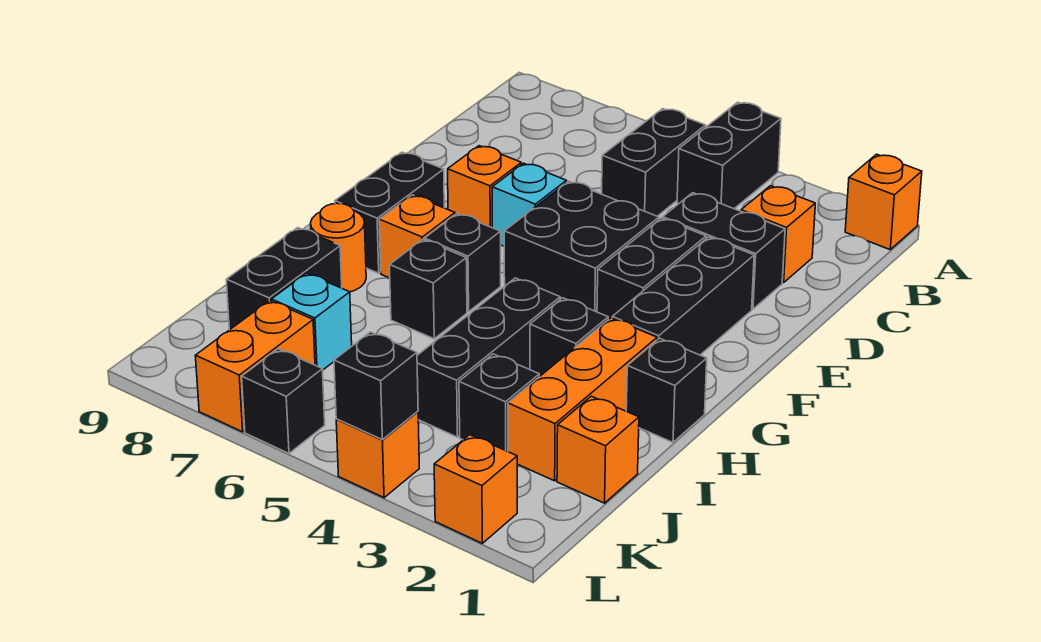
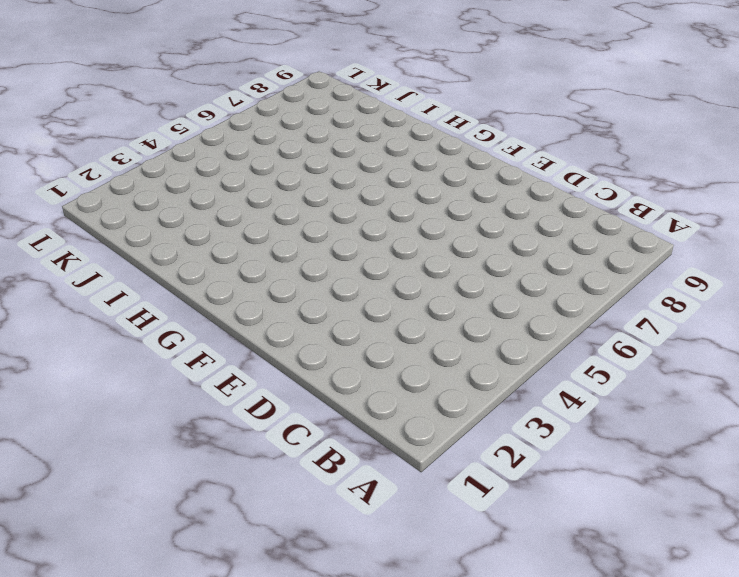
none -> orange brick A1 level 1
none -> black brick A4:B4 level 1
none -> black brick B5:C5 level 1

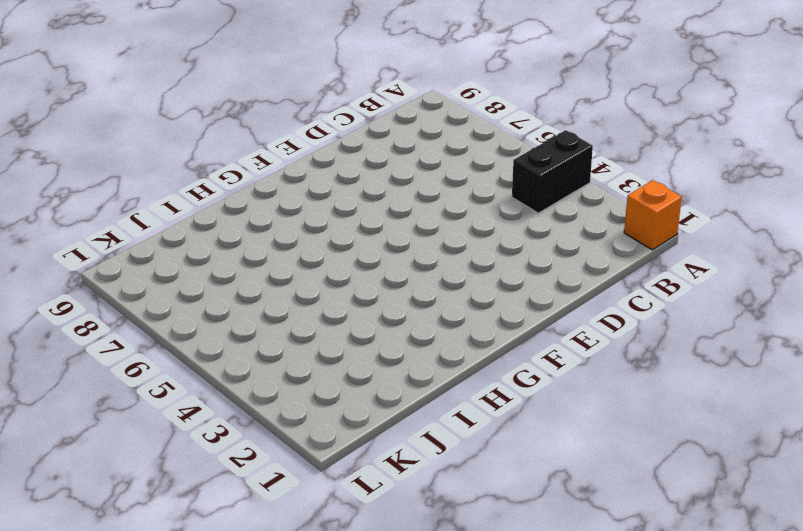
none -> black brick B5:C5 level 1
none -> orange brick C2 level 1
none -> black brick D2:D3 level 1

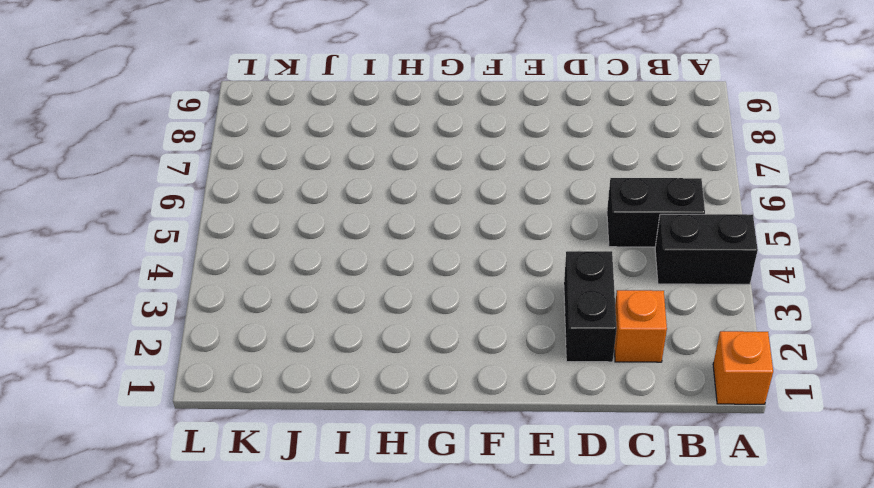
none -> black brick E2:G2 level 1
none -> black brick E3:F3 level 1
none -> black brick E4:F5 level 1

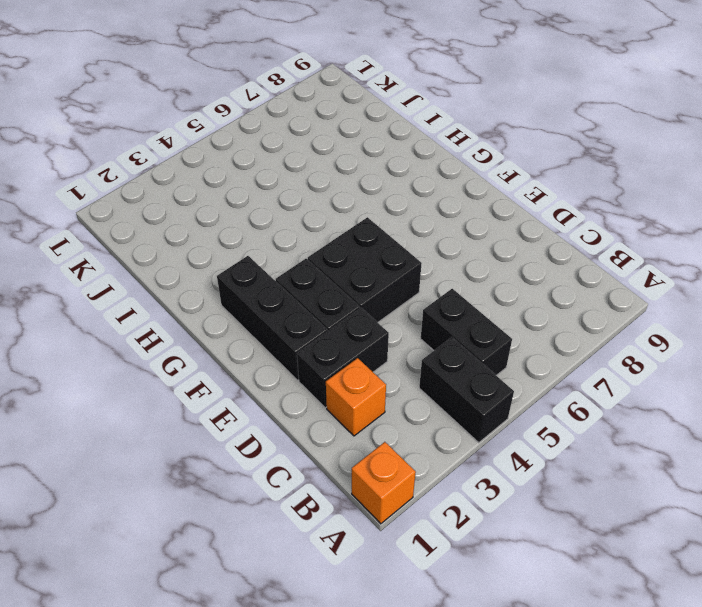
none -> cyan brick E6 level 1
none -> orange brick E7 level 1
none -> black brick F8:G8 level 1

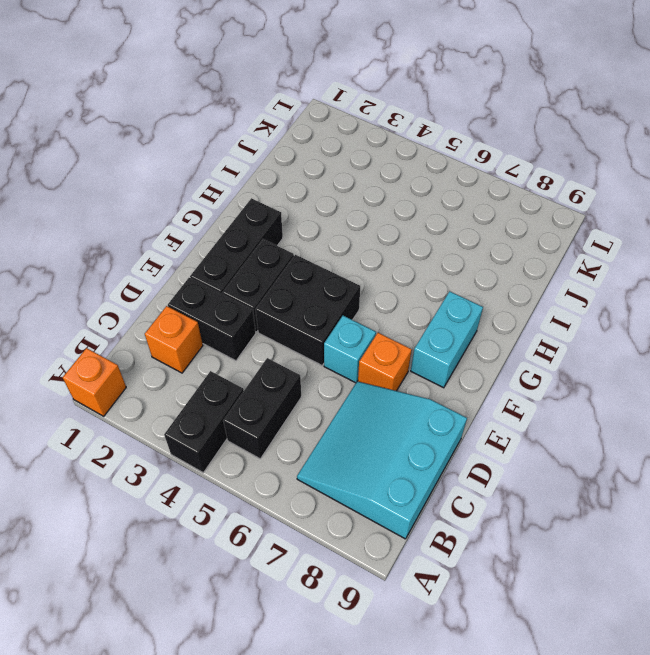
cyan slope B7:D9 level 1 top 9 -> none
cyan brick F8:G8 level 1 -> black brick F8:G8 level 1
none -> black brick G6 level 1
none -> orange brick G7 level 1
none -> black brick H1 level 1

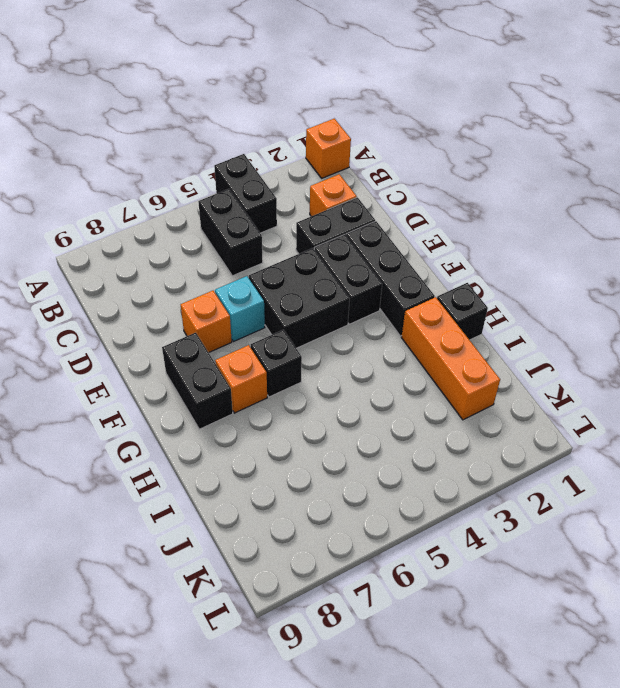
none -> black brick H3 level 1
none -> black brick H4:J4 level 1
none -> black brick H6 level 1

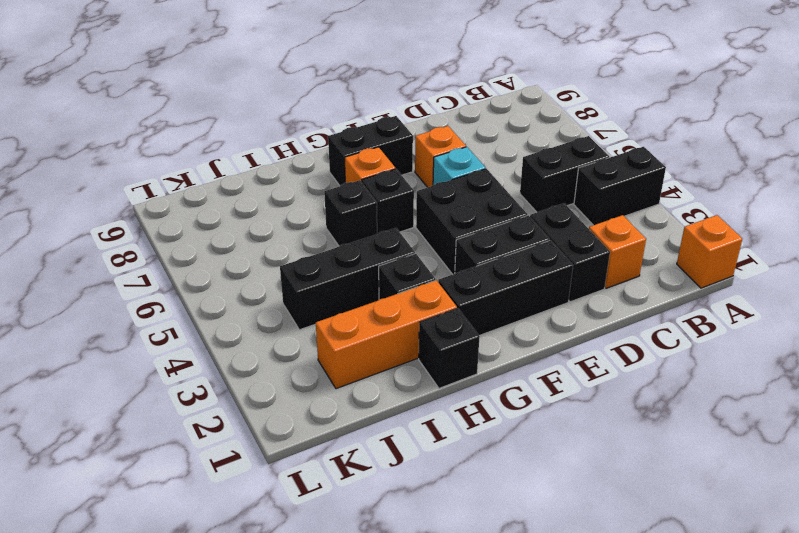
none -> orange round brick H8 level 1
none -> black brick I8:J8 level 1
none -> orange brick J1 level 1

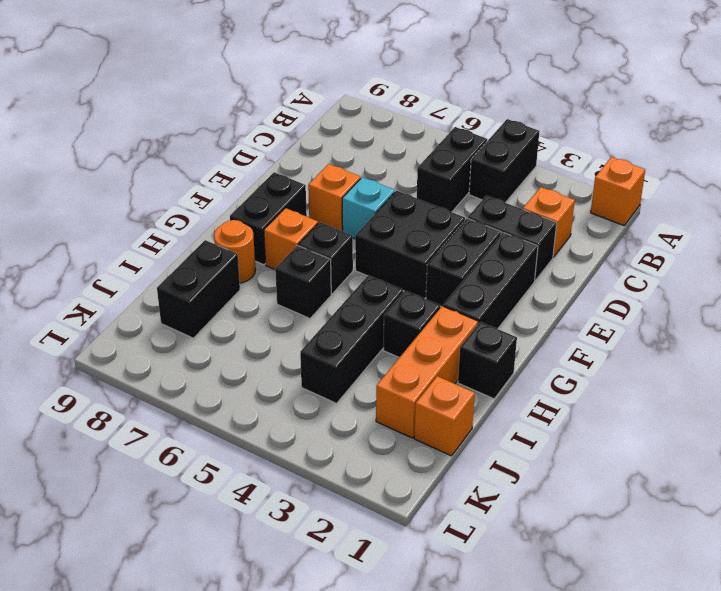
none -> black brick J3 level 1
none -> cyan brick J7 level 1
none -> orange brick K7:L7 level 1

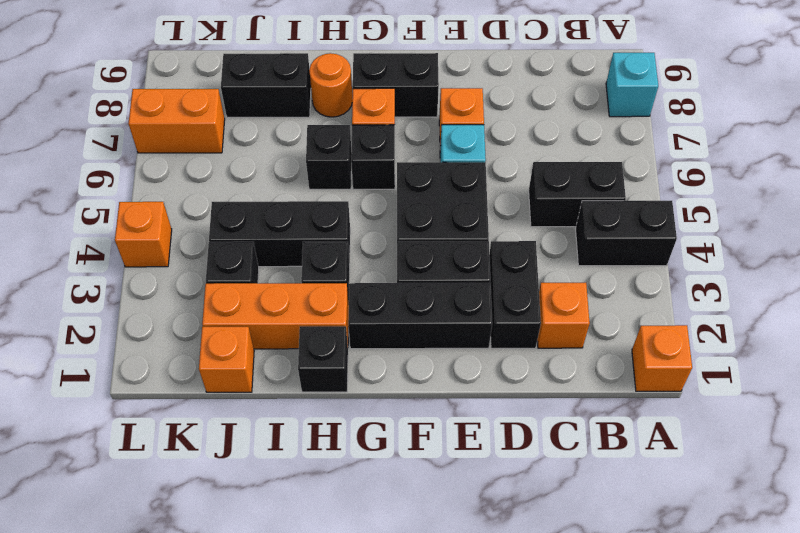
cyan brick A8 level 1 -> cyan brick J7 level 1
none -> orange brick L2 level 1
none -> black brick L6 level 1
none -> black brick L4 level 2

